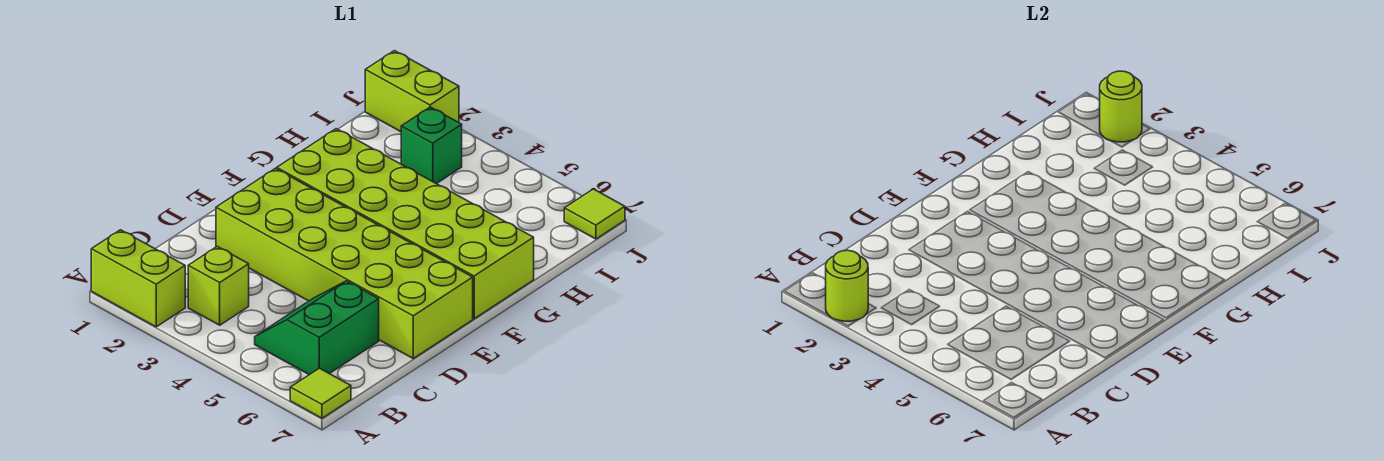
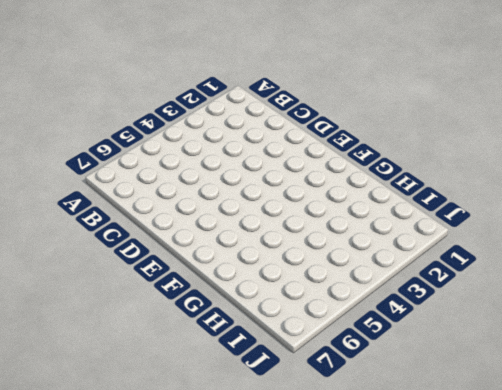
none -> lime brick A1:A2 level 1
none -> lime tile A7 level 1

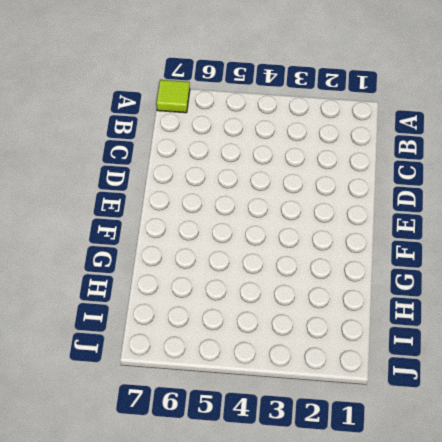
none -> lime brick A1:A2 level 1
none -> lime brick B3 level 1

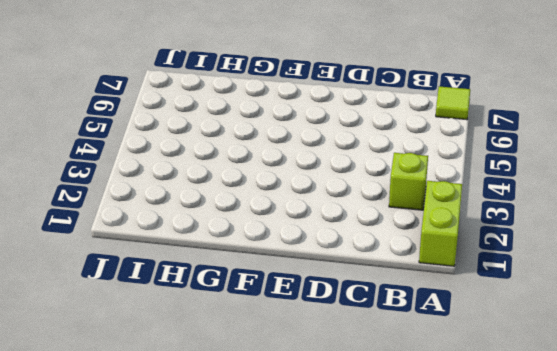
none -> green slope B5:C6 level 1 top 6
none -> lime brick D2:E7 level 1

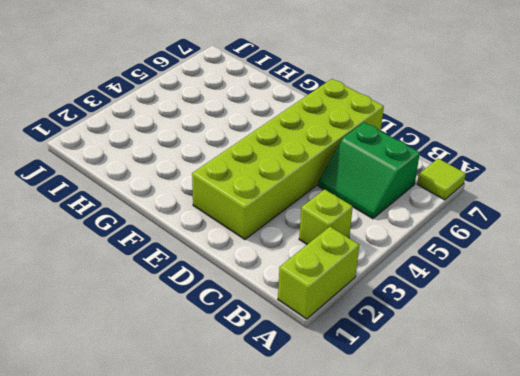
none -> lime brick F2:G7 level 1
none -> green brick I3 level 1

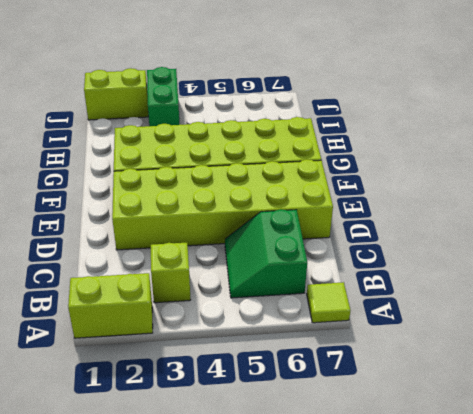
green brick I3:J3 level 1 -> green brick I3 level 1
none -> lime tile J7 level 1
none -> lime round brick A2 level 2

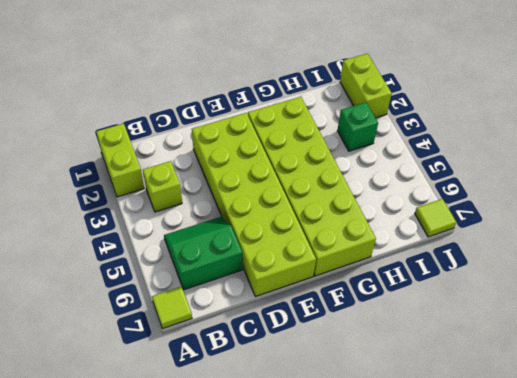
none -> lime round brick A2 level 2
none -> lime round brick J2 level 2

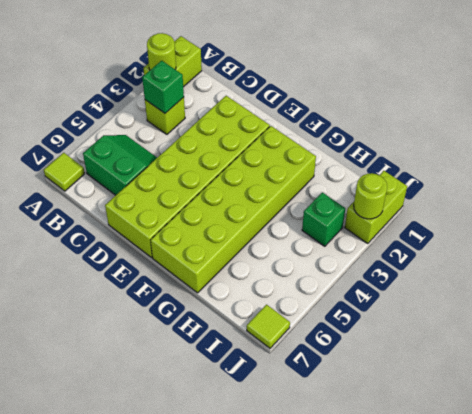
green brick B3 level 2 -> none

